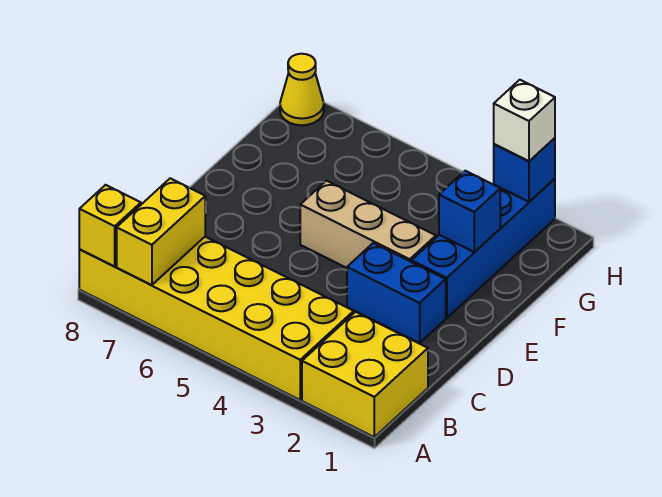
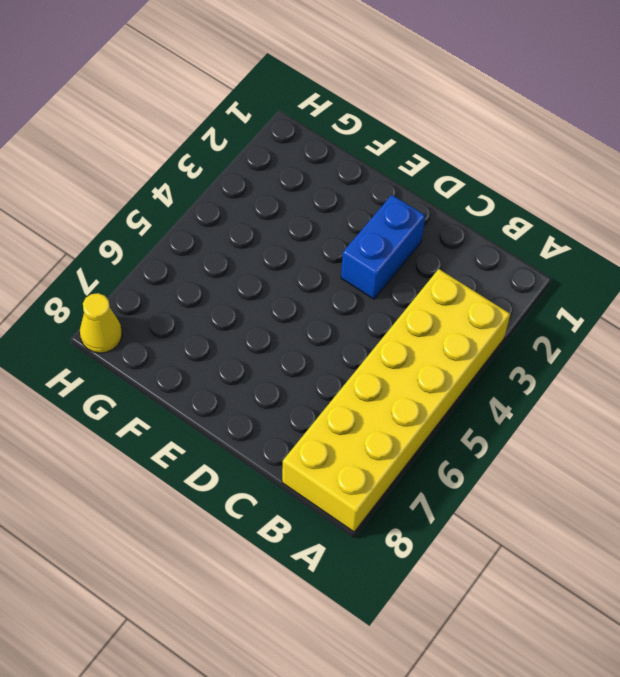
none -> yellow brick A1:B2 level 1
none -> blue brick E2:H2 level 1

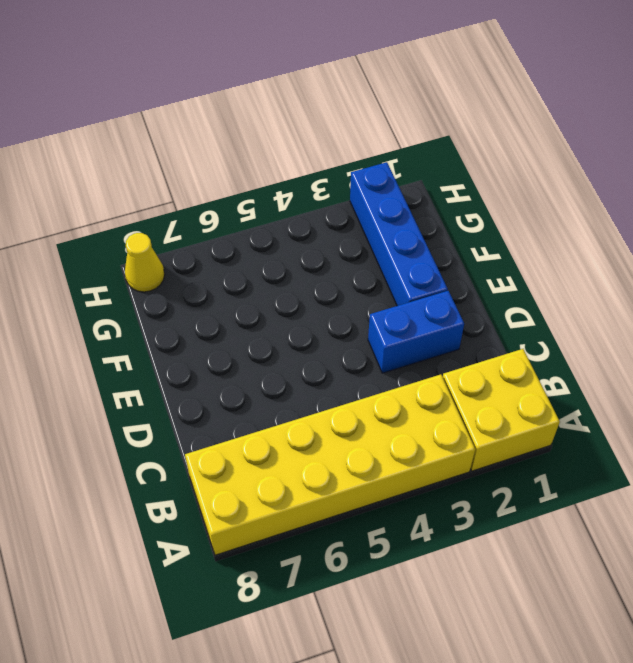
none -> tan brick E3:E5 level 1
none -> yellow brick A7:B7 level 2

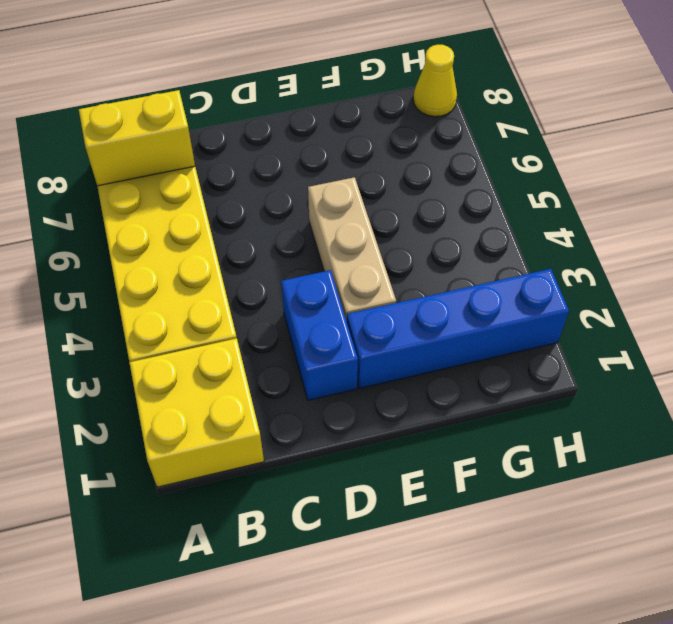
none -> yellow brick A8 level 2
none -> blue brick F2 level 2

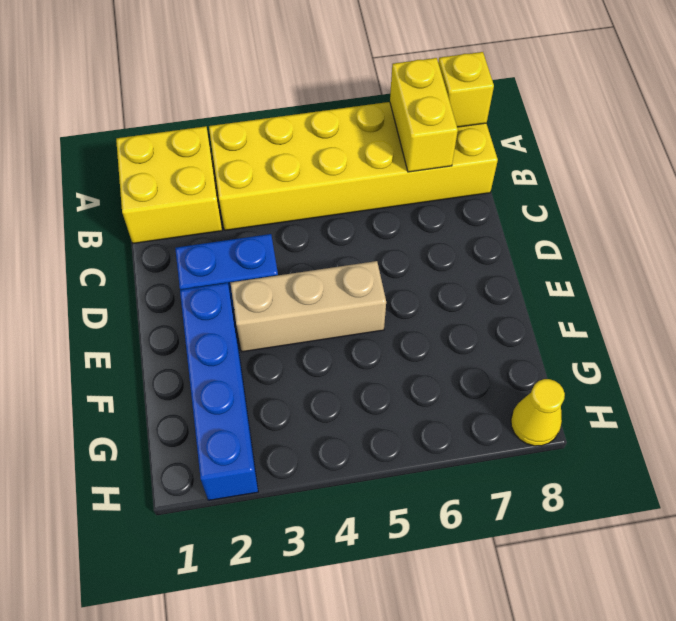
none -> blue brick F2 level 2
none -> blue brick H2 level 2

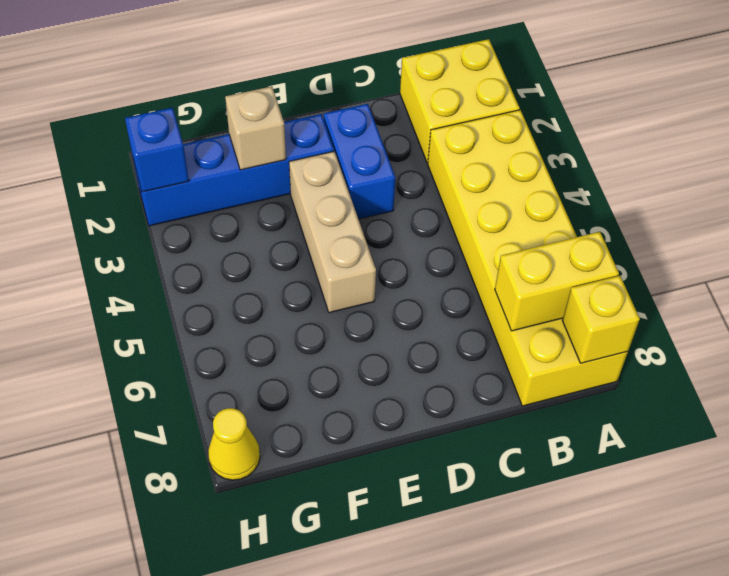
tan brick F2 level 2 -> blue brick F2 level 2
none -> white brick H2 level 3

